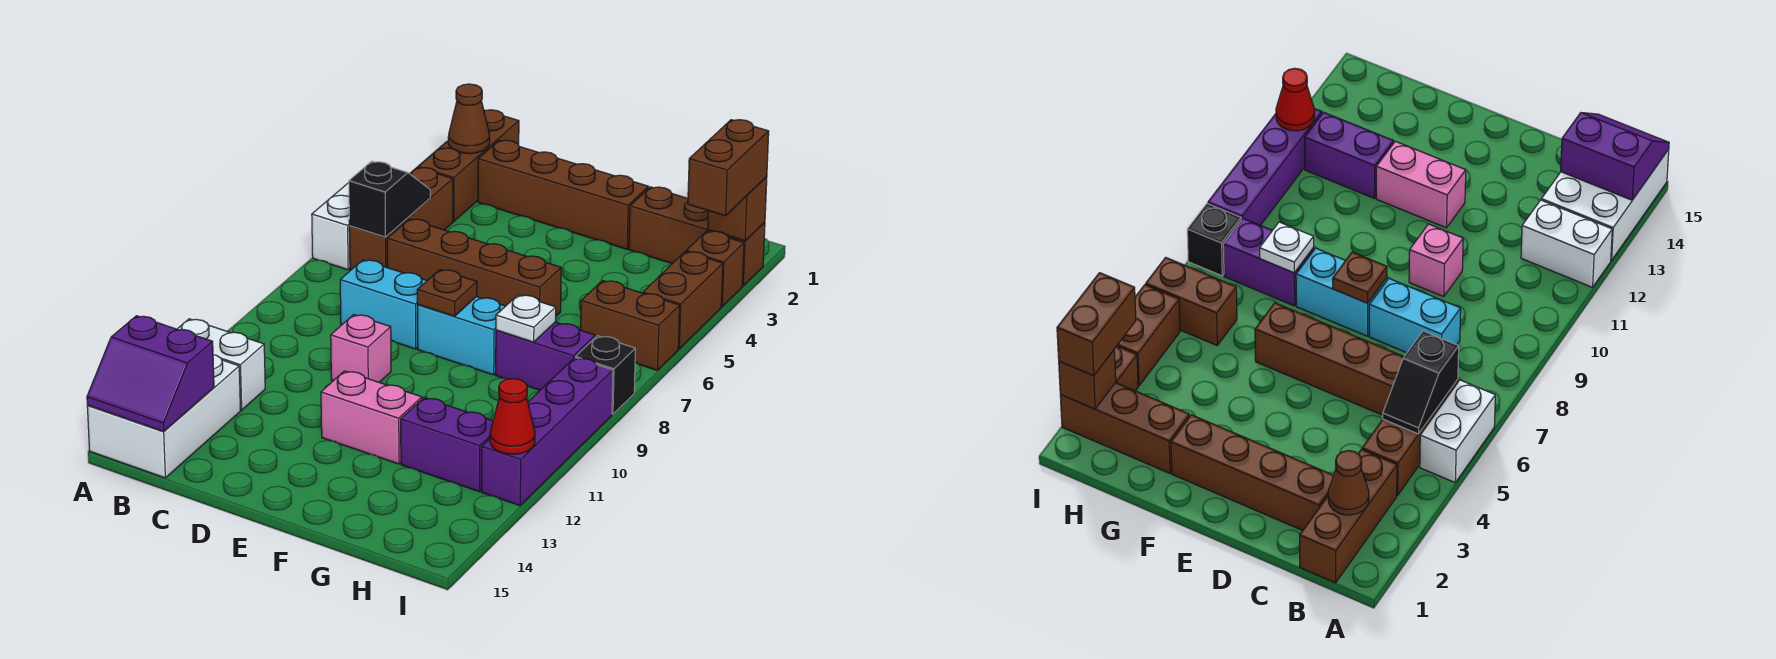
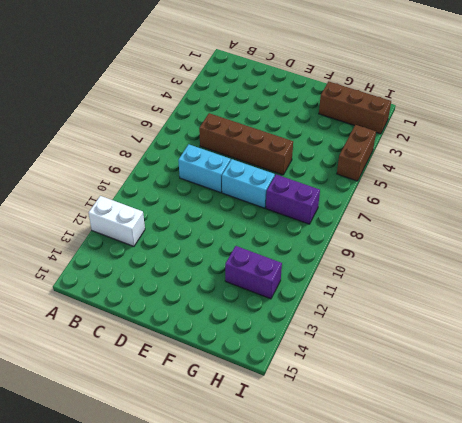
none -> white brick A5:A6 level 1
none -> white brick A13:B15 level 1
none -> brown brick B1:B3 level 1

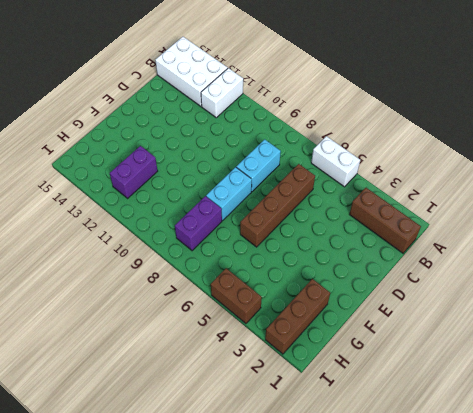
none -> brown brick B4:B6 level 1
none -> brown brick C2:F2 level 1
none -> pink brick D10 level 1

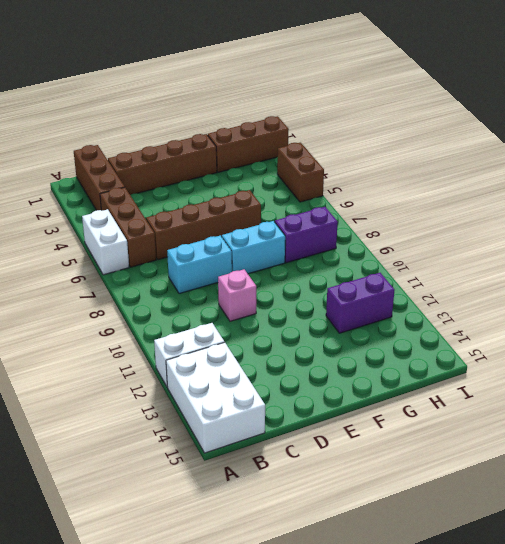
none -> pink brick E12:F12 level 1
none -> brown brick H6:I6 level 1
none -> brown brick I3 level 1

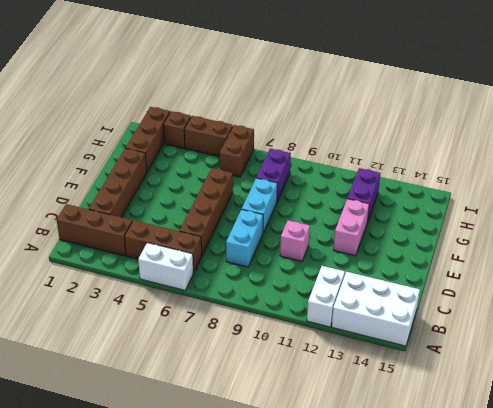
none -> black brick I8 level 1
none -> purple brick I9:I12 level 1
none -> purple slope A14:B15 level 2 top 14

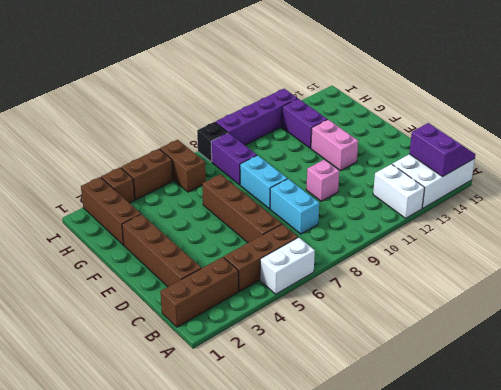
none -> brown cone B2 level 2
none -> black slope B5:B6 level 2 top 6
none -> brown plate E8 level 2

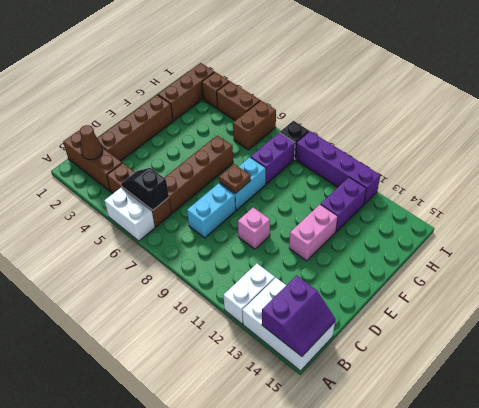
none -> white plate G8 level 2
none -> brown brick I2 level 2
none -> red cone I12 level 2

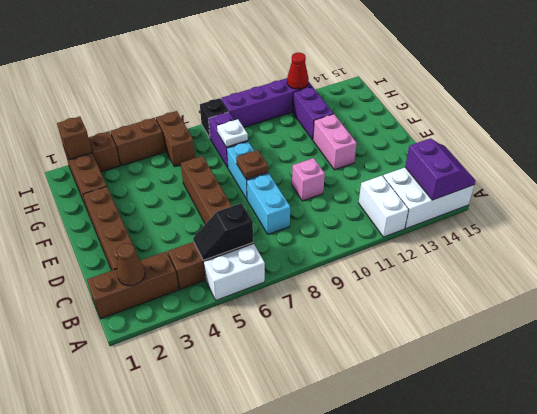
none -> brown brick I2:I3 level 3

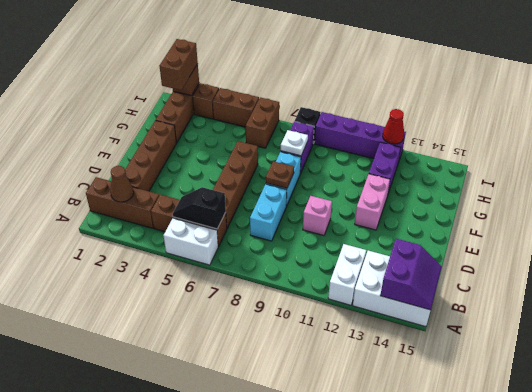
brown brick H2:I2 level 3 -> brown brick I2:I3 level 3

